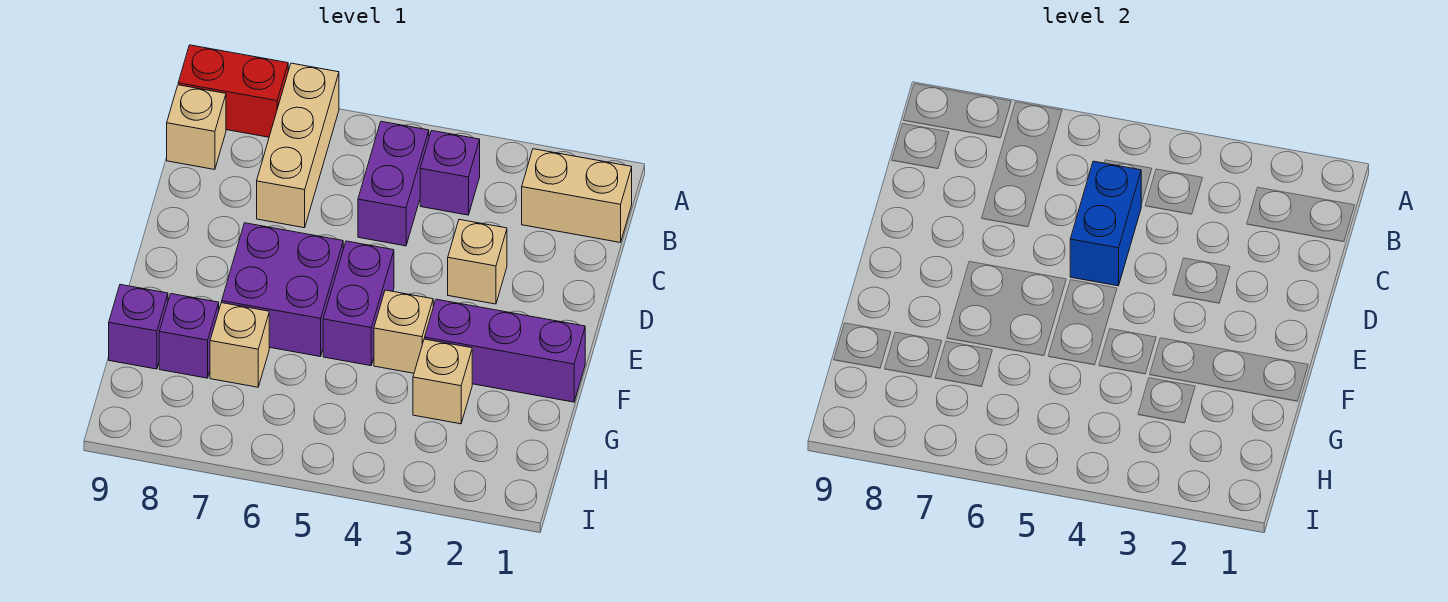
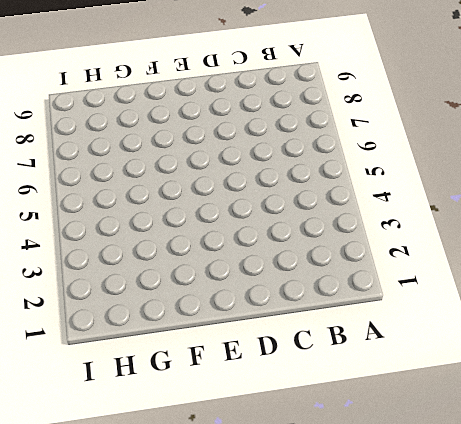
none -> tan brick A7:C7 level 1
none -> red brick A8:A9 level 1
none -> tan brick B1:B2 level 1

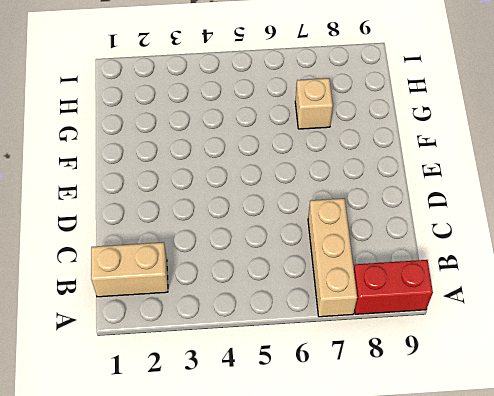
none -> purple brick B4 level 1
none -> purple brick B5:C5 level 1
none -> tan brick B9 level 1

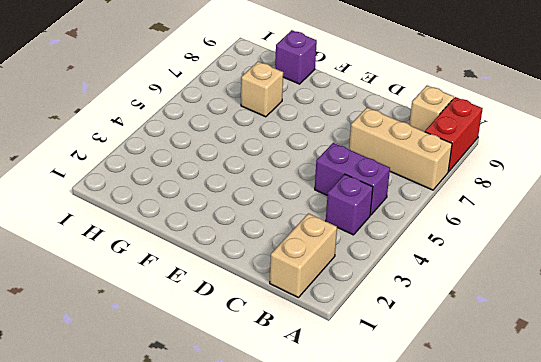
none -> tan brick D3 level 1
none -> purple brick E5:F5 level 1
none -> purple brick E6:F7 level 1

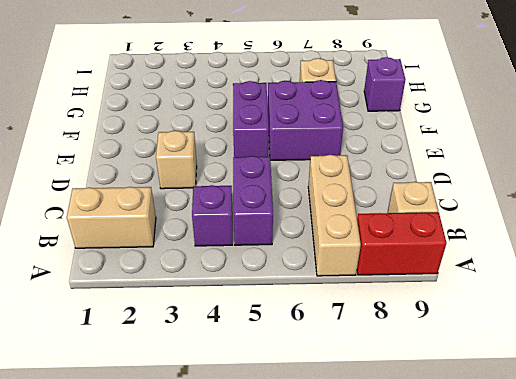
none -> purple brick F1:F3 level 1
none -> tan brick F4 level 1
none -> tan brick G3 level 1

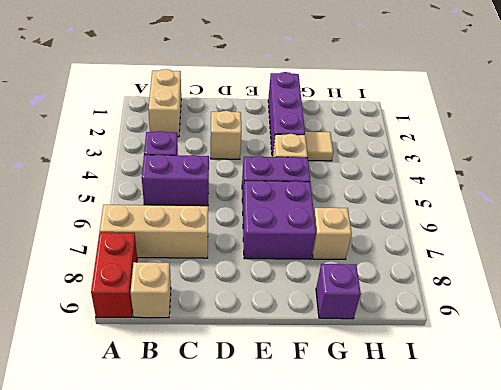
tan tile G3 level 1 -> tan brick G3 level 1
none -> purple brick G8 level 1
none -> blue brick C5:D5 level 2

